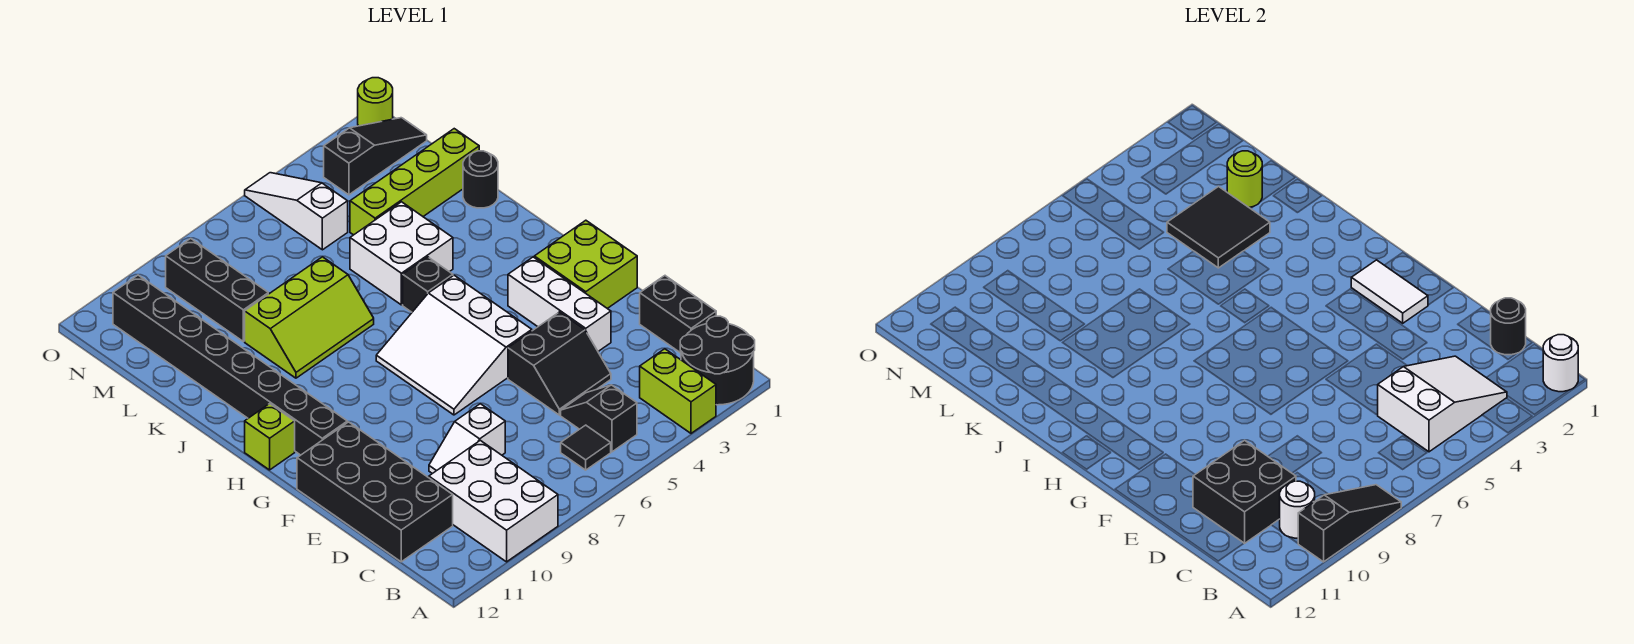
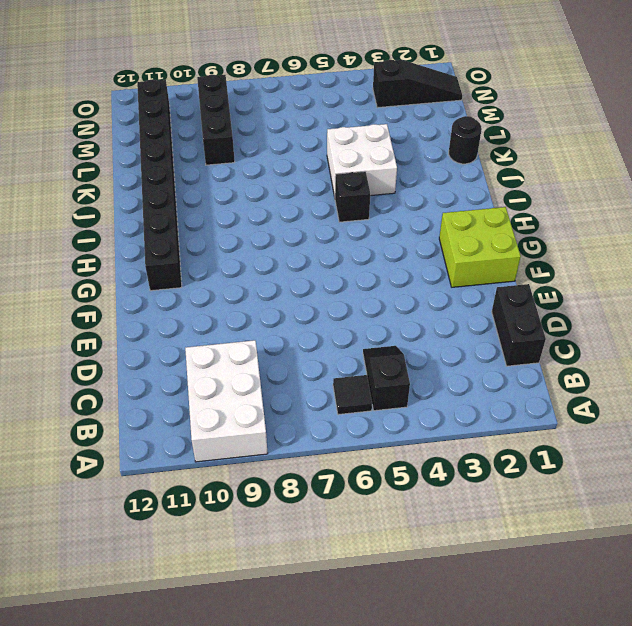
none -> black round brick A1:B2 level 1
none -> lime brick A3:B3 level 1
none -> black brick C11:F12 level 1
none -> black slope D4:E5 level 1 top E

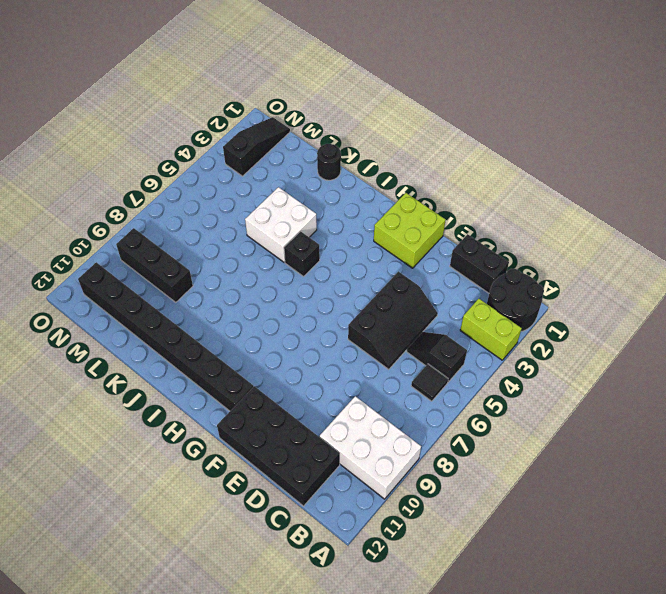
black slope D4:E6 level 1 top E -> black slope D4:E5 level 1 top E
none -> white slope D8:D9 level 1 top 8
none -> white brick E3:G3 level 1
none -> white slope F5:H7 level 1 top 5
none -> lime brick H12 level 1

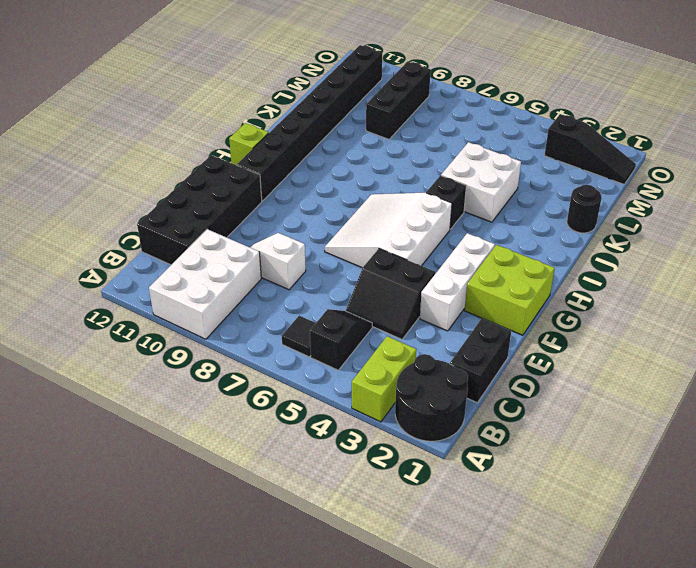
none -> lime slope J7:K9 level 1 top K
none -> lime brick L1:L4 level 1
none -> white slope M5:O5 level 1 top M
none -> lime round brick O1 level 1

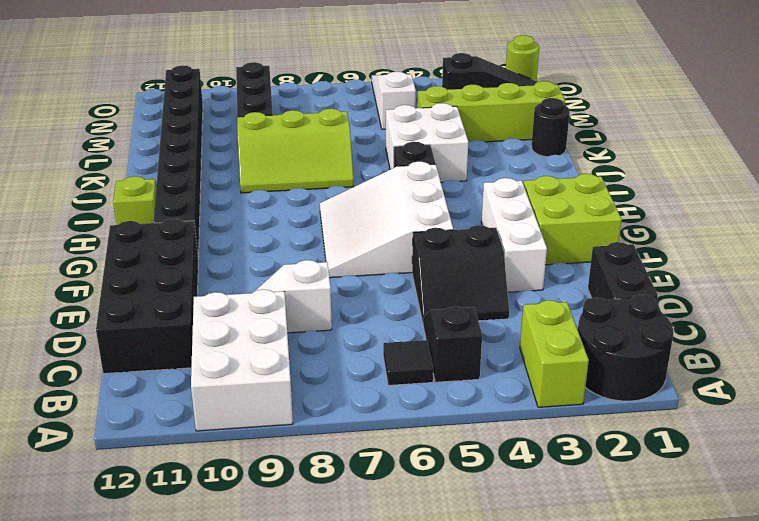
none -> white round brick A1 level 2
none -> black slope A8:A10 level 2 top 10
none -> white slope B3:C5 level 2 top 5
none -> white round brick B10 level 2

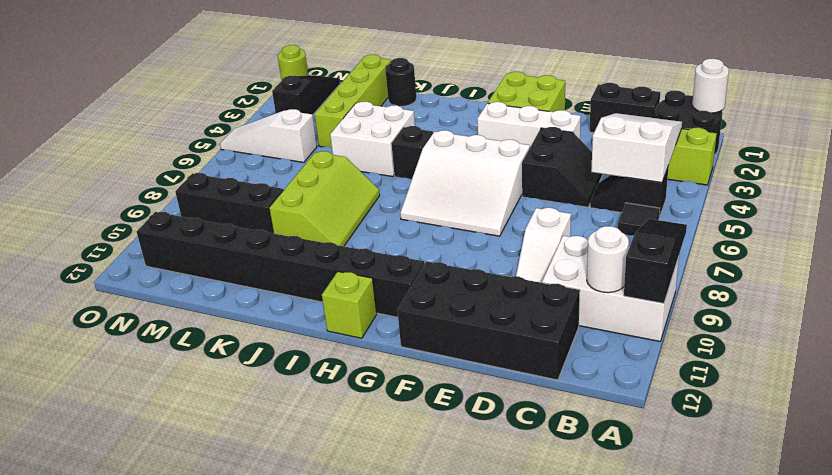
none -> black round brick C1 level 2
none -> black brick C10:D11 level 2
none -> white tile F2:G2 level 2
none -> black tile K3:L4 level 2

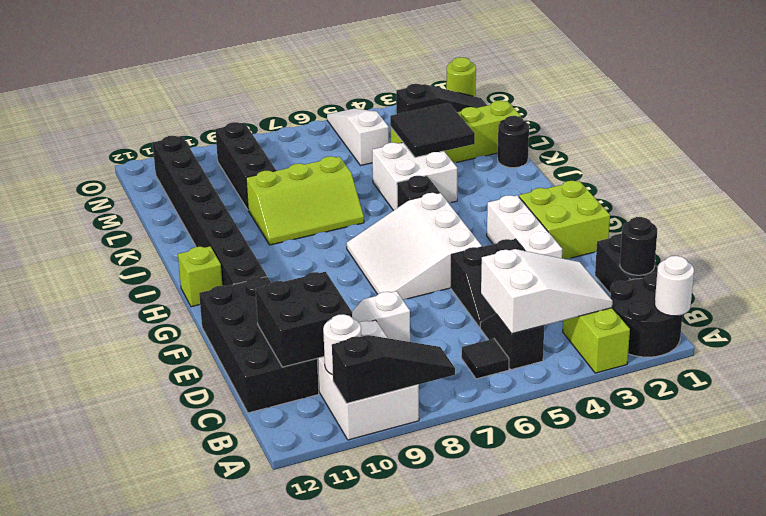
none -> white tile F2:G2 level 2
none -> lime round brick L2 level 2

